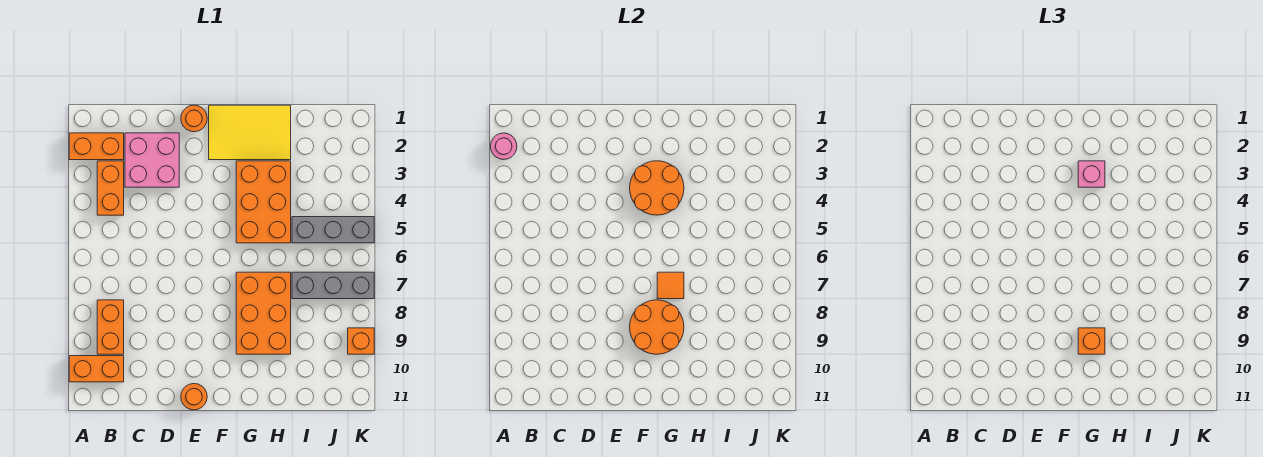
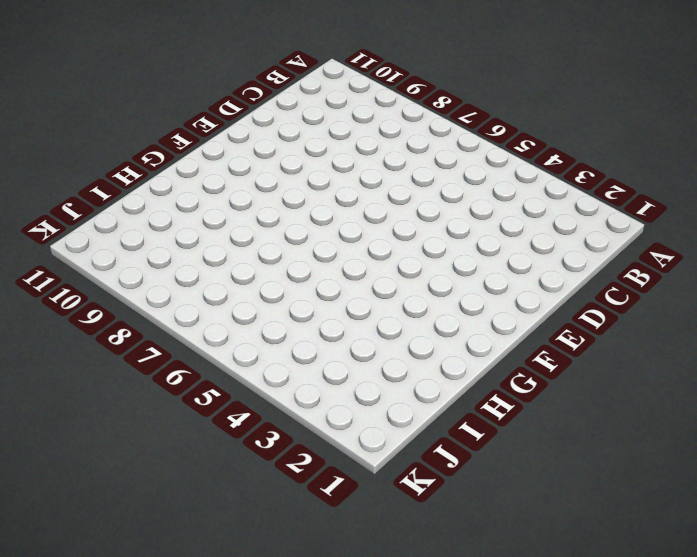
none -> orange brick A2:B2 level 1
none -> orange brick A10:B10 level 1
none -> orange brick B3:B4 level 1

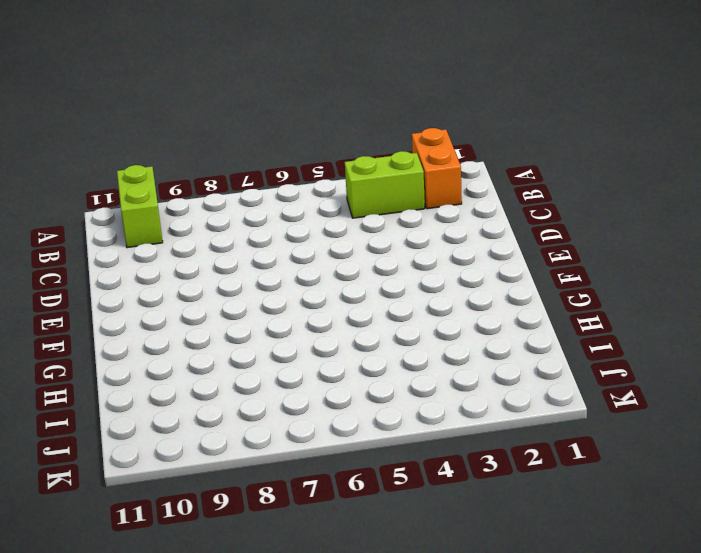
lime brick A10:B10 level 1 -> orange brick A10:B10 level 1
lime brick B3:B4 level 1 -> orange brick B3:B4 level 1
none -> orange brick B8:B9 level 1
none -> pink brick C2:D3 level 1
none -> orange round brick E1 level 1

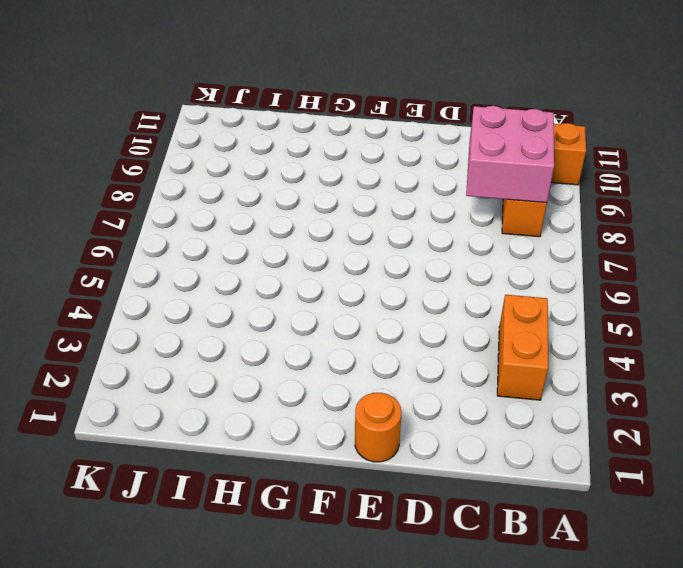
pink brick B8:C9 level 2 -> pink brick C2:D3 level 1
none -> orange brick A2:B2 level 1
none -> orange round brick E11 level 1
none -> yellow tile F1:H2 level 1

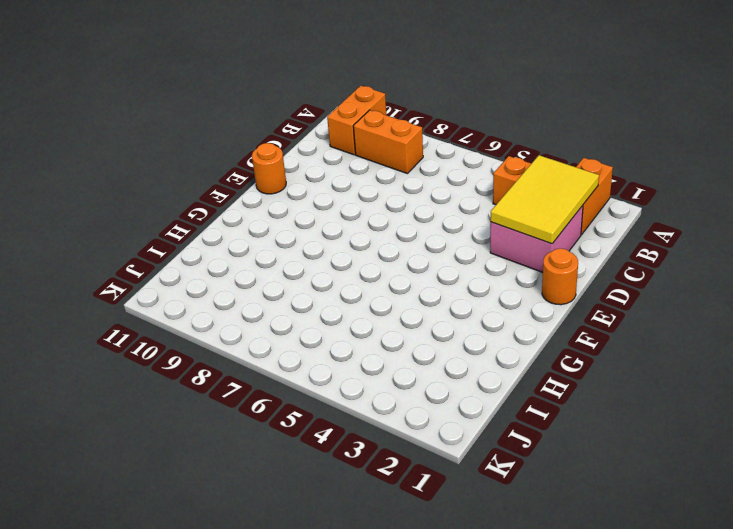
yellow tile B2:D3 level 2 -> yellow tile F1:H2 level 1
none -> orange brick G3:H5 level 1
none -> orange brick G7:H9 level 1
none -> grey brick I5:K5 level 1

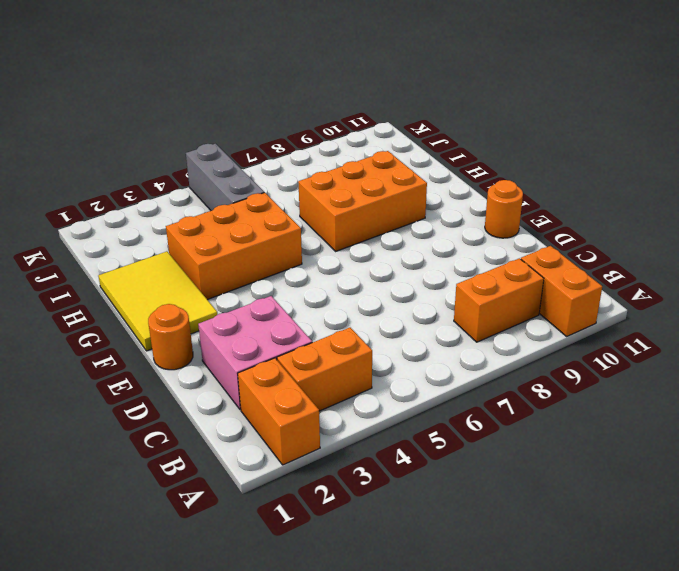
none -> grey brick I7:K7 level 1
none -> orange brick K9 level 1
none -> pink round brick A2 level 2

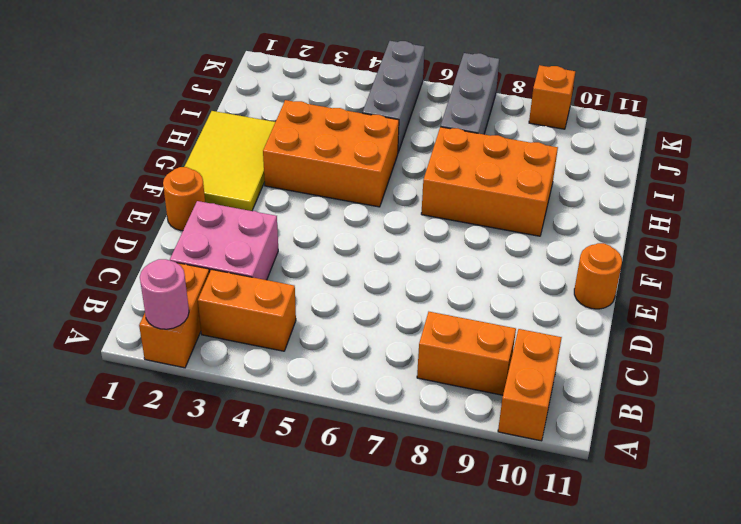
none -> orange round brick F3:G4 level 2
none -> orange round brick F8:G9 level 2
none -> orange tile G7 level 2

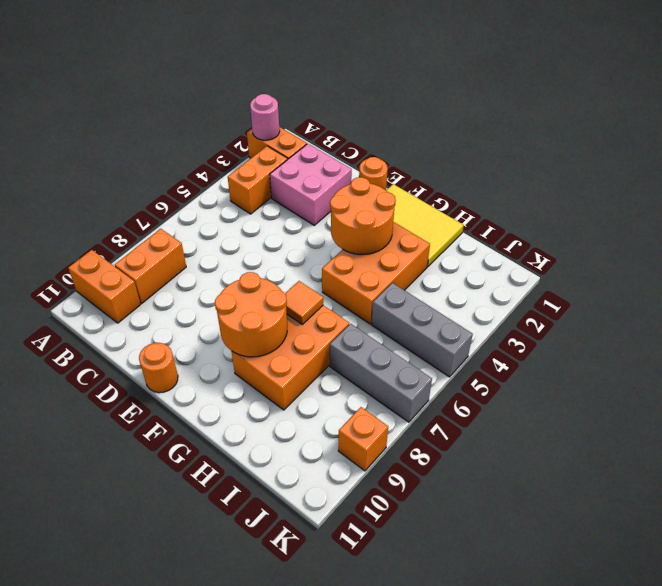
none -> pink brick G3 level 3
none -> orange brick G9 level 3

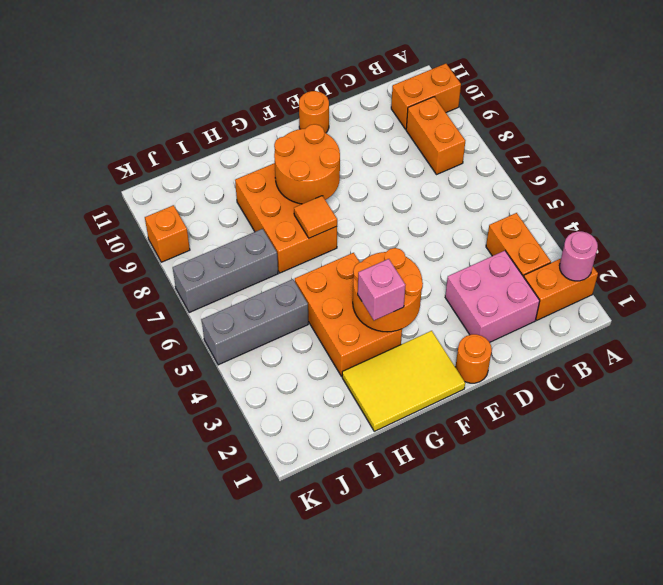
none -> orange brick G9 level 3

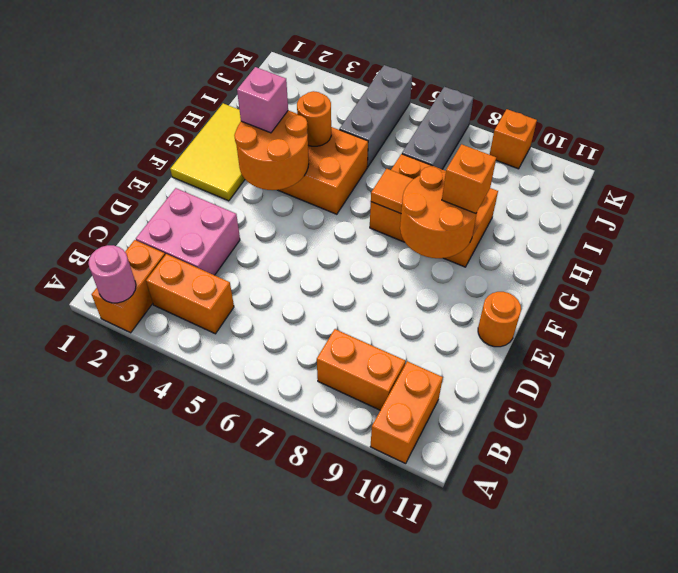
orange round brick H4 level 2 -> orange round brick E1 level 1

